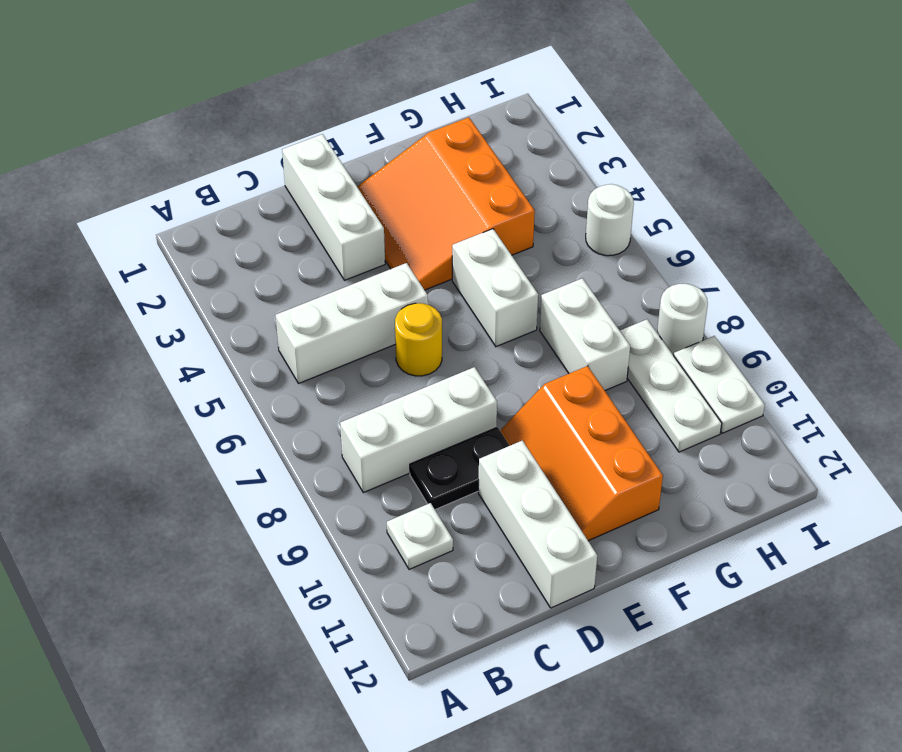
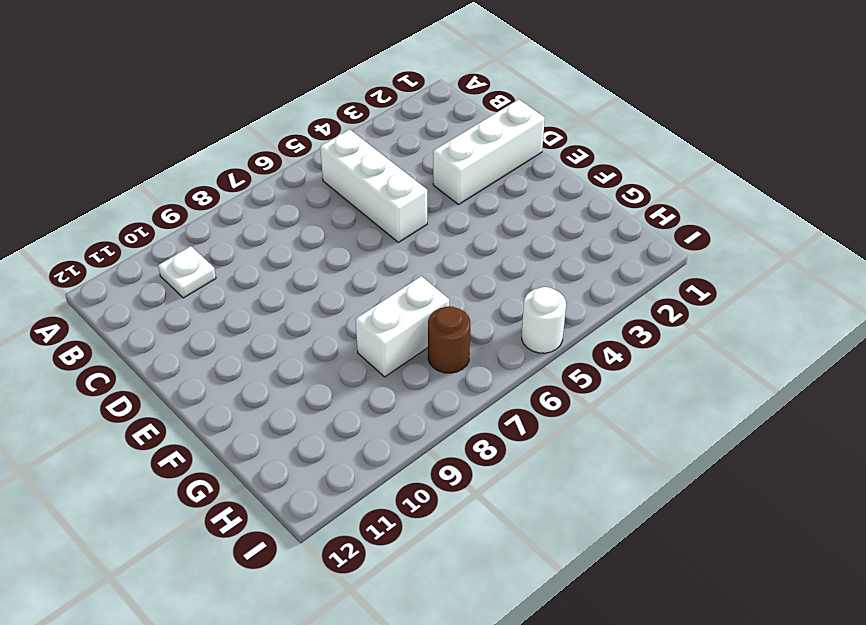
brown round brick H7 level 1 -> none
none -> white brick B8:D8 level 1
none -> black plate C9:D9 level 1
none -> yellow round brick D6 level 1

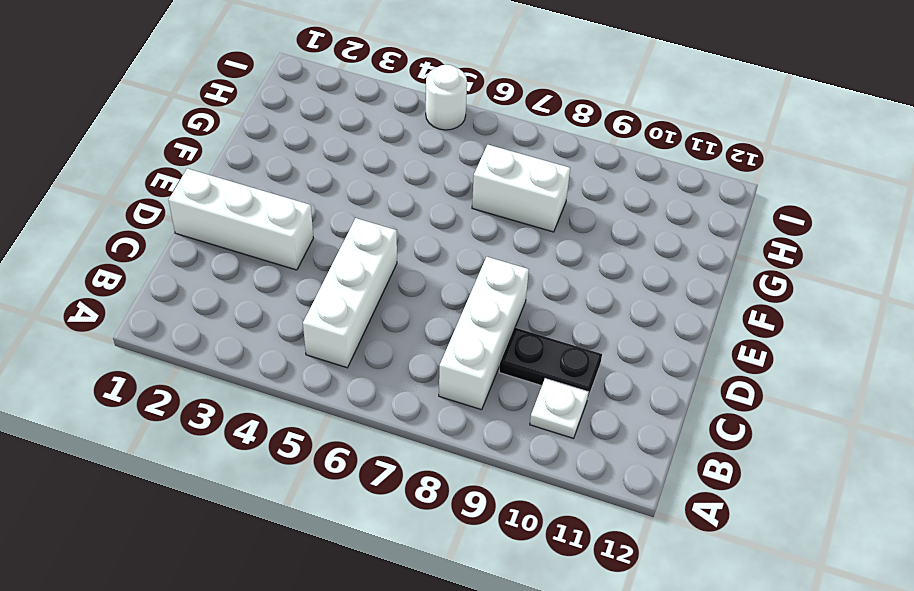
black plate C9:C10 level 1 -> black plate C9:D9 level 1
none -> yellow round brick D6 level 1
none -> white brick D10:D12 level 1
none -> orange slope E2:G4 level 1 top G

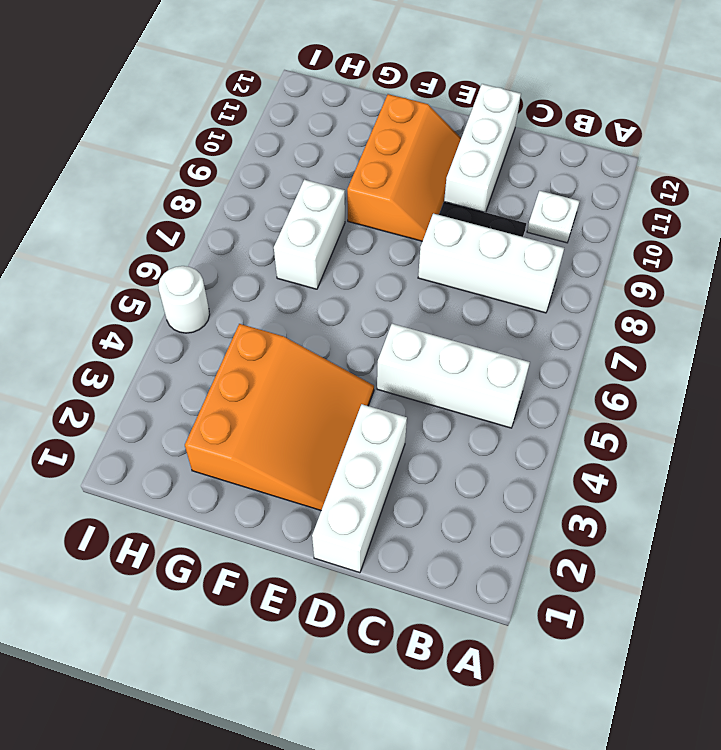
none -> yellow round brick D6 level 1
none -> white brick F5:F6 level 1
none -> white plate H8:H10 level 1

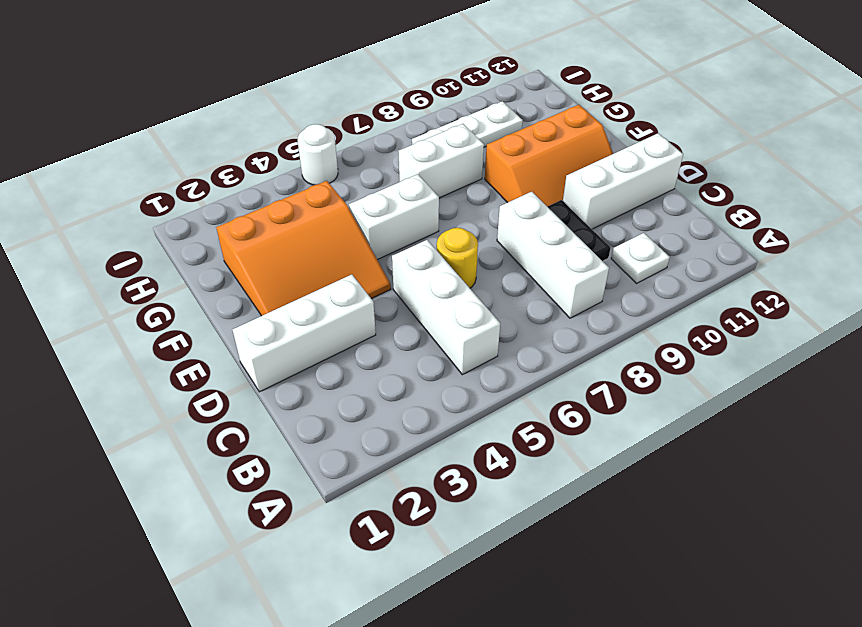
none -> white round brick I8 level 1
none -> white plate I9:I10 level 1

